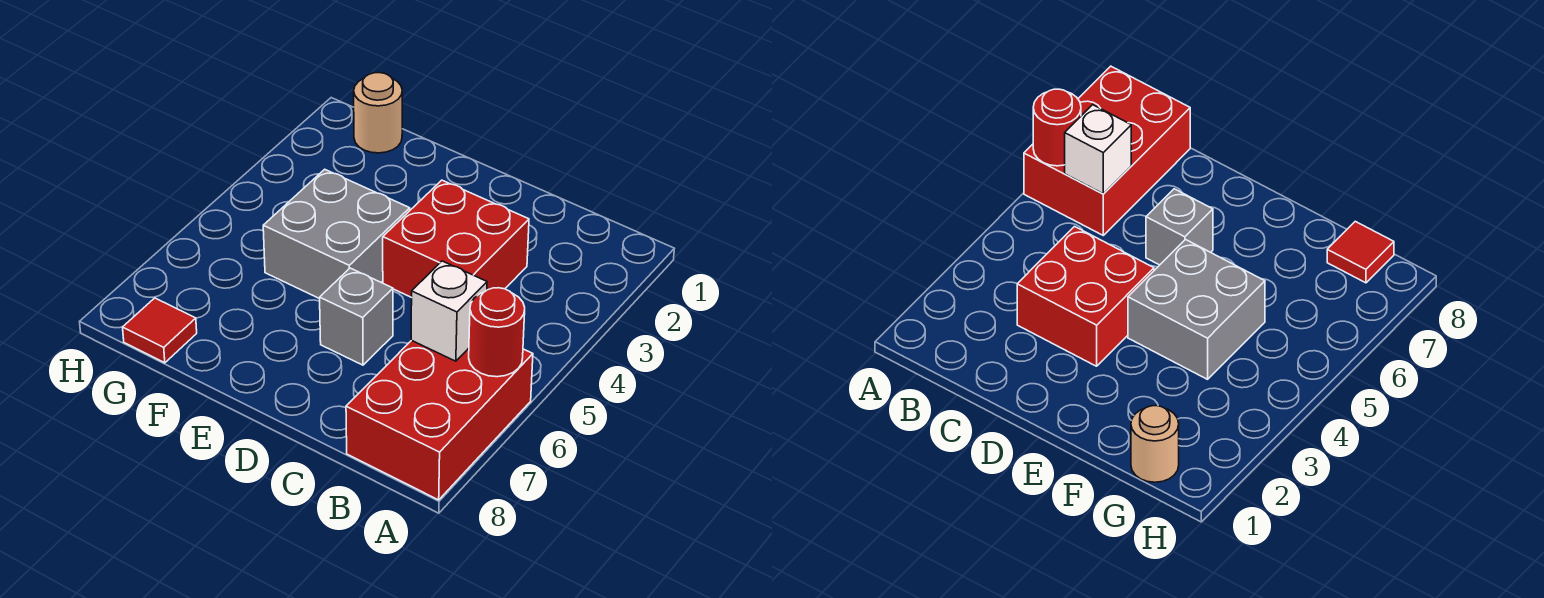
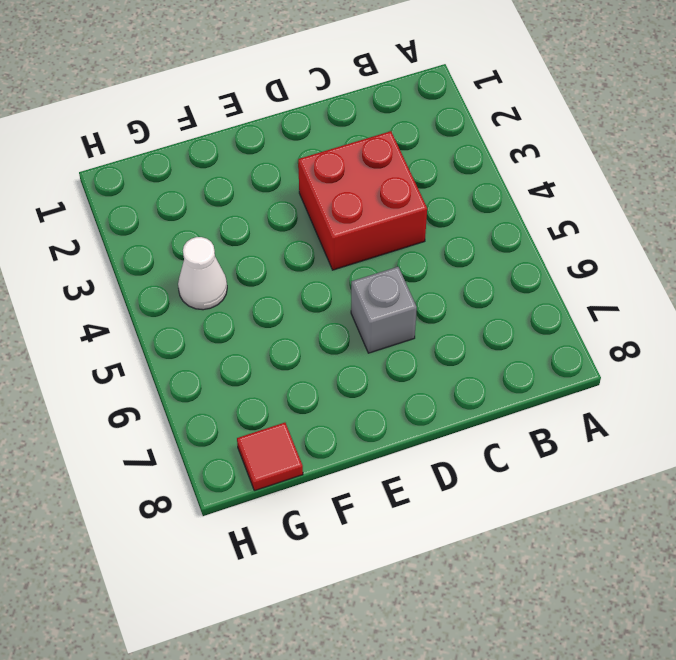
white cone G4 level 1 -> none
none -> red brick A6:B8 level 1
none -> grey brick E4:F5 level 1

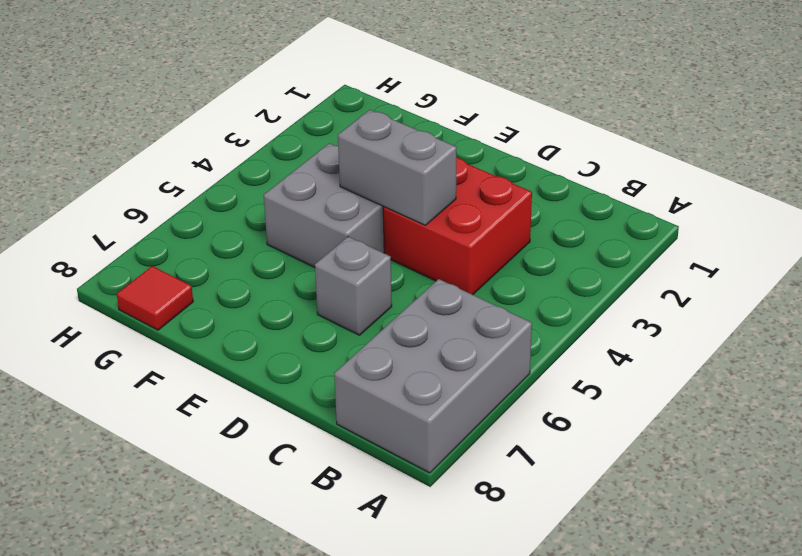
grey brick A6:B8 level 1 -> red brick A6:B8 level 1
grey brick D4:E4 level 2 -> none
none -> tan round brick G1 level 1
none -> red round brick A6 level 2

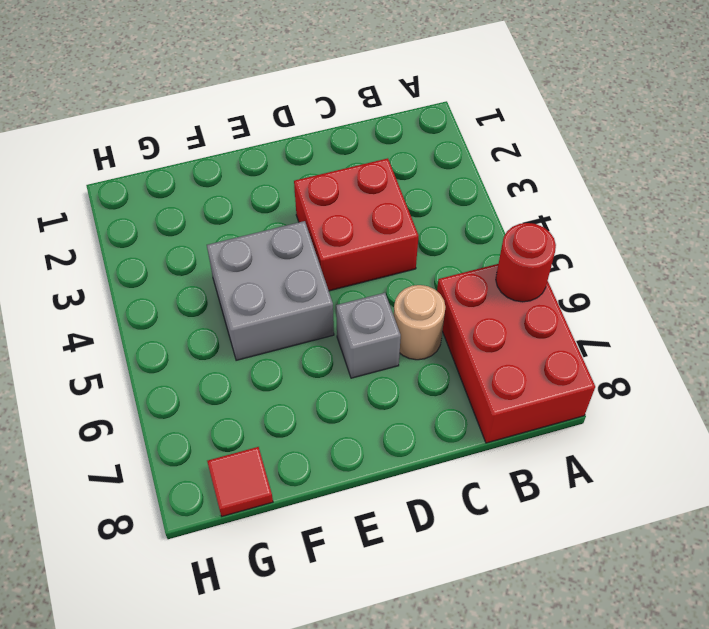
tan round brick C6 level 1 -> tan round brick G1 level 1
none -> white brick B6 level 2

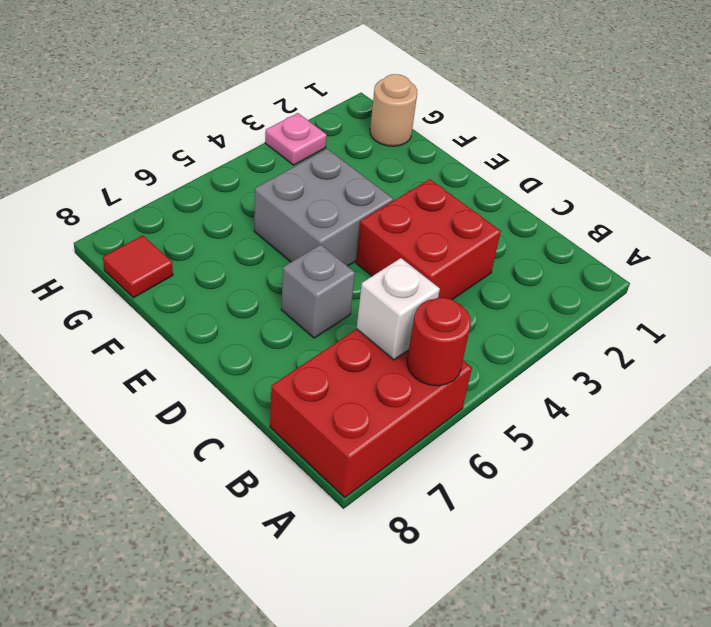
pink plate H3 level 1 -> none

